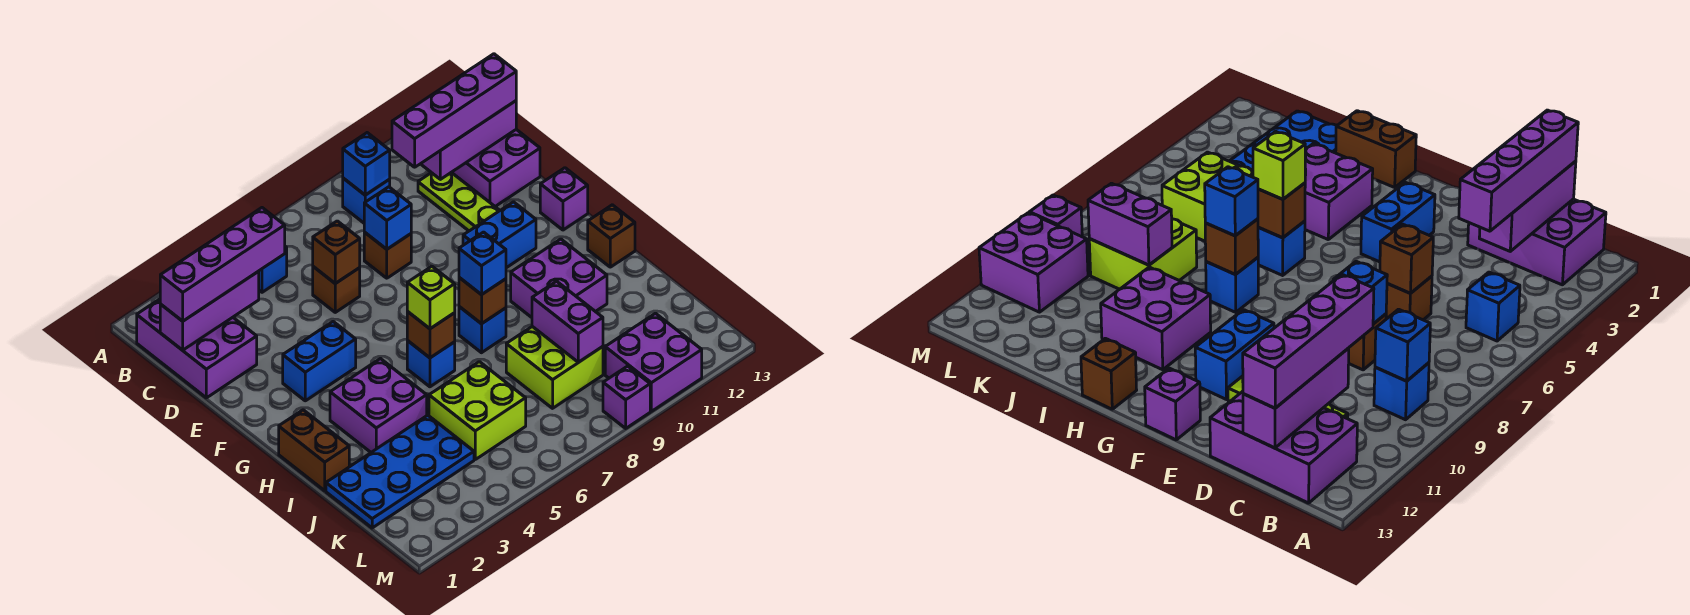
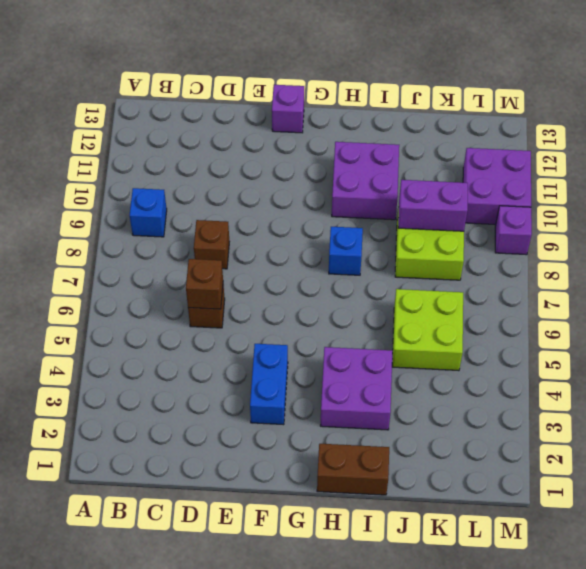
none -> purple brick B1:D2 level 1
none -> blue brick B5 level 1
none -> purple brick B12:D13 level 1
none -> lime plate C11:E11 level 1

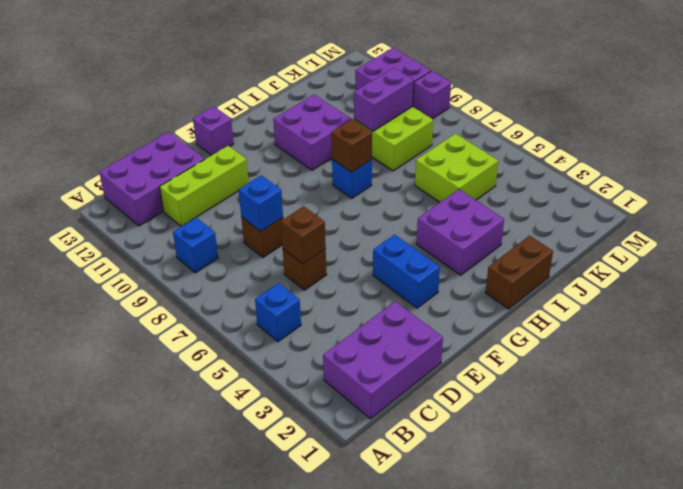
lime brick C11:E11 level 1 -> lime plate C11:E11 level 1
none -> blue brick F10:F11 level 1
none -> blue brick H6 level 1
none -> brown brick H13 level 1
none -> blue plate J1:K4 level 1

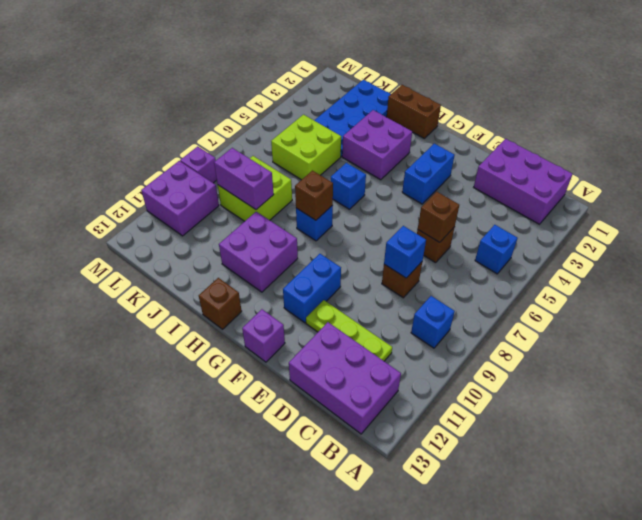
none -> blue brick B9 level 2
none -> purple brick C1:C3 level 2
none -> purple brick C11:C13 level 2
none -> brown brick H6 level 2

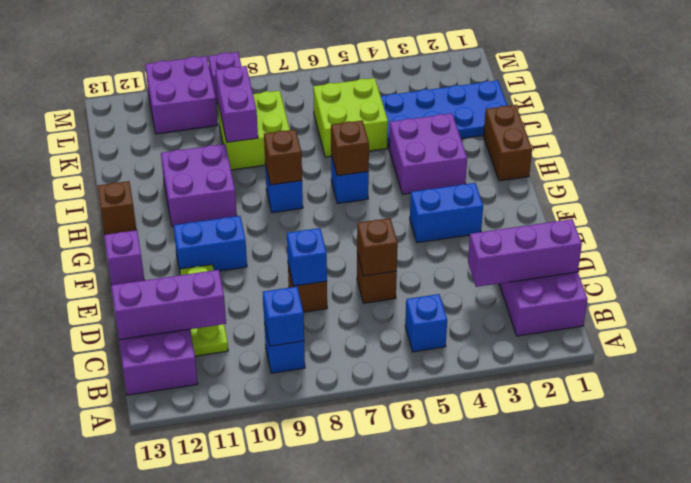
none -> purple brick C1:C4 level 3
none -> purple brick C10:C13 level 3
none -> lime brick H6 level 3
none -> blue brick H8 level 3

